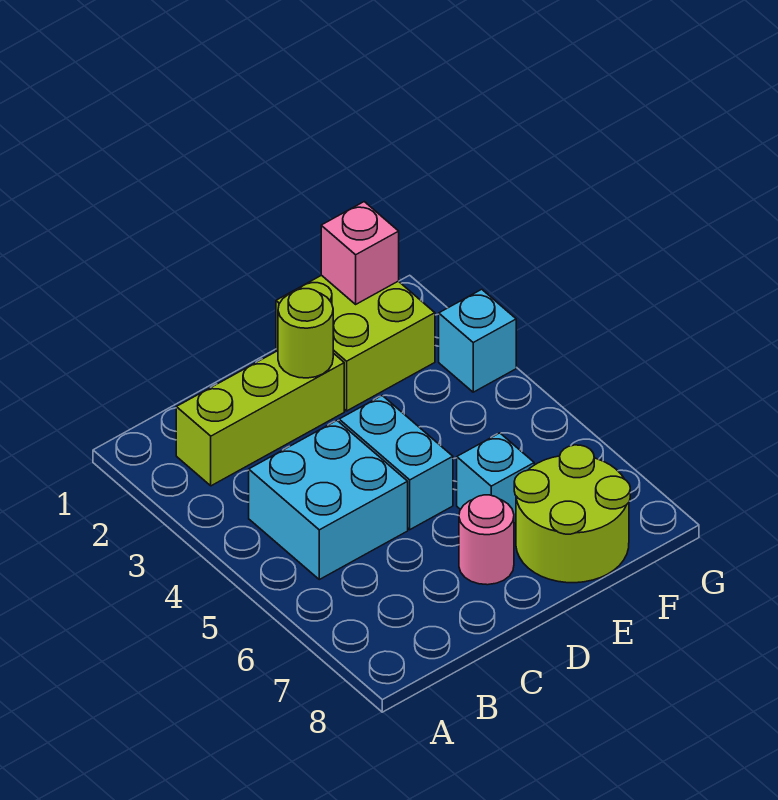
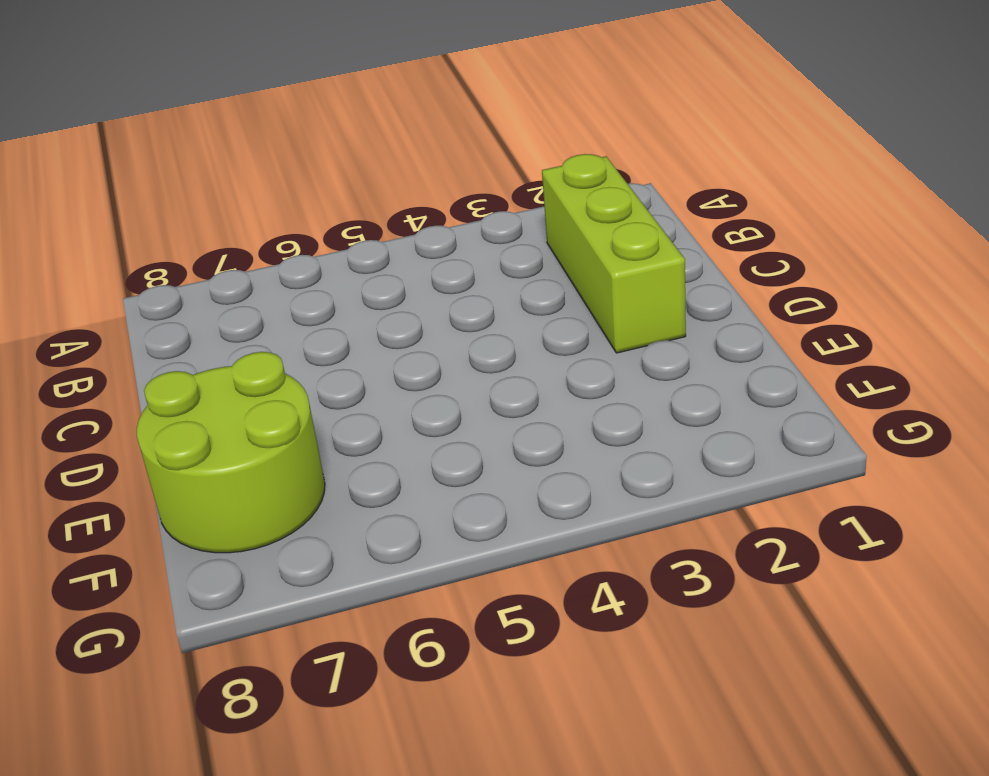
none -> cyan brick B4:C5 level 1
none -> cyan brick D4:D5 level 1

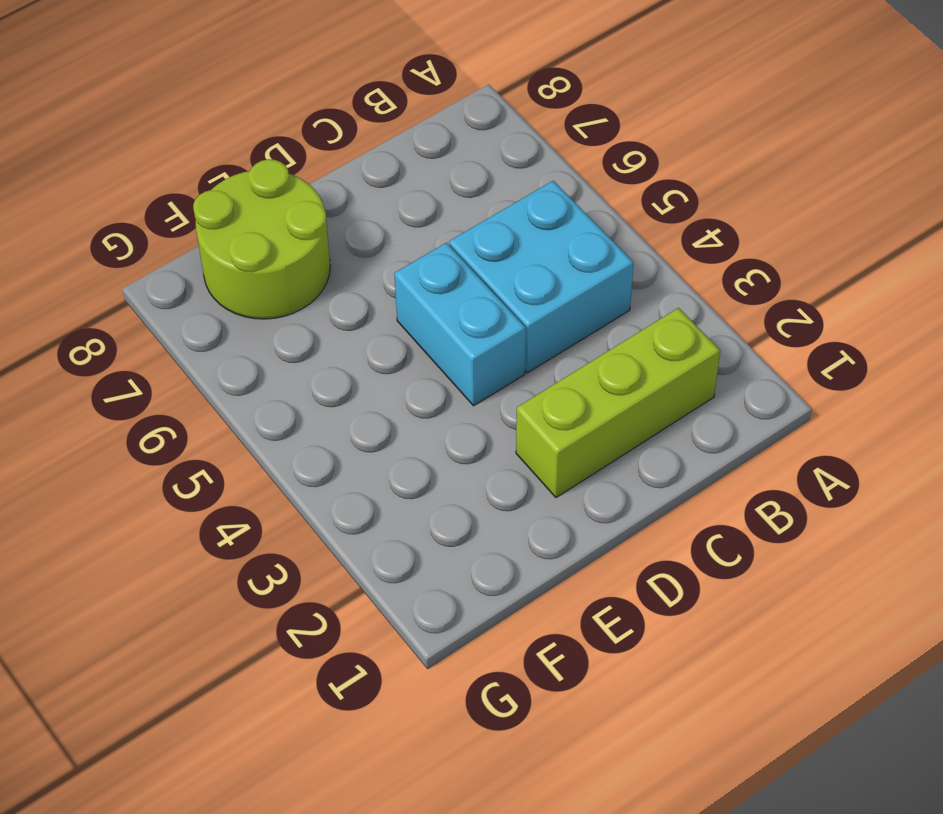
none -> pink round brick D7 level 1
none -> lime brick E1:F2 level 1

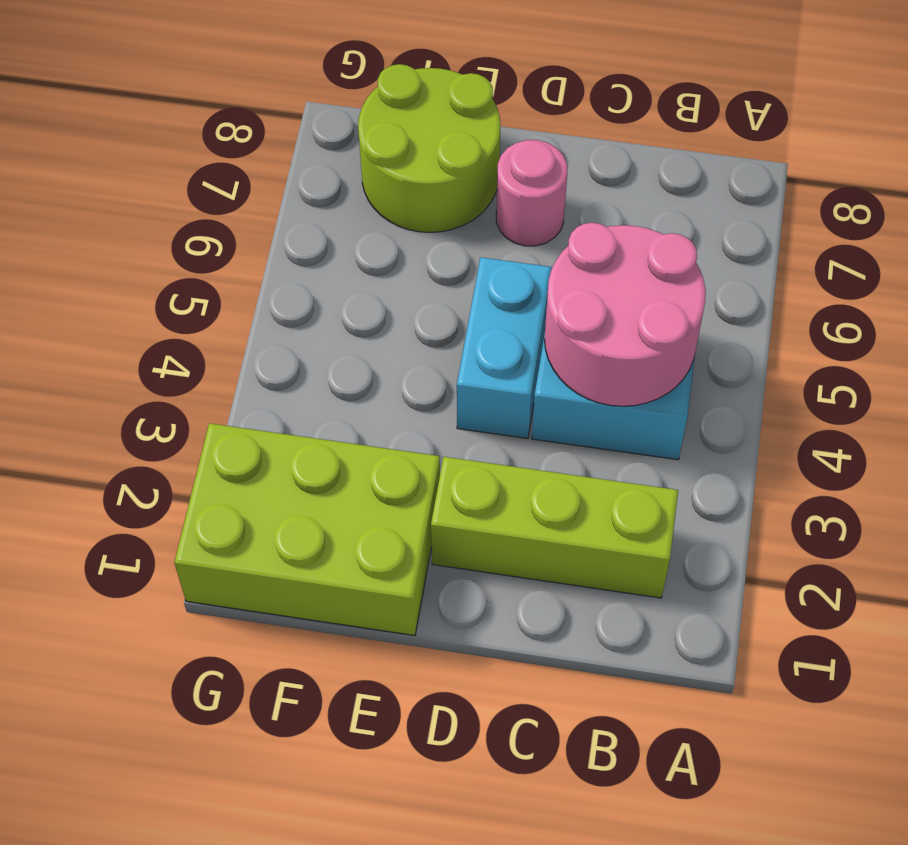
pink round brick B4:C5 level 2 -> none
lime brick E1:G2 level 1 -> lime brick E1:F2 level 1
none -> cyan brick E6 level 1
none -> cyan brick G3 level 1

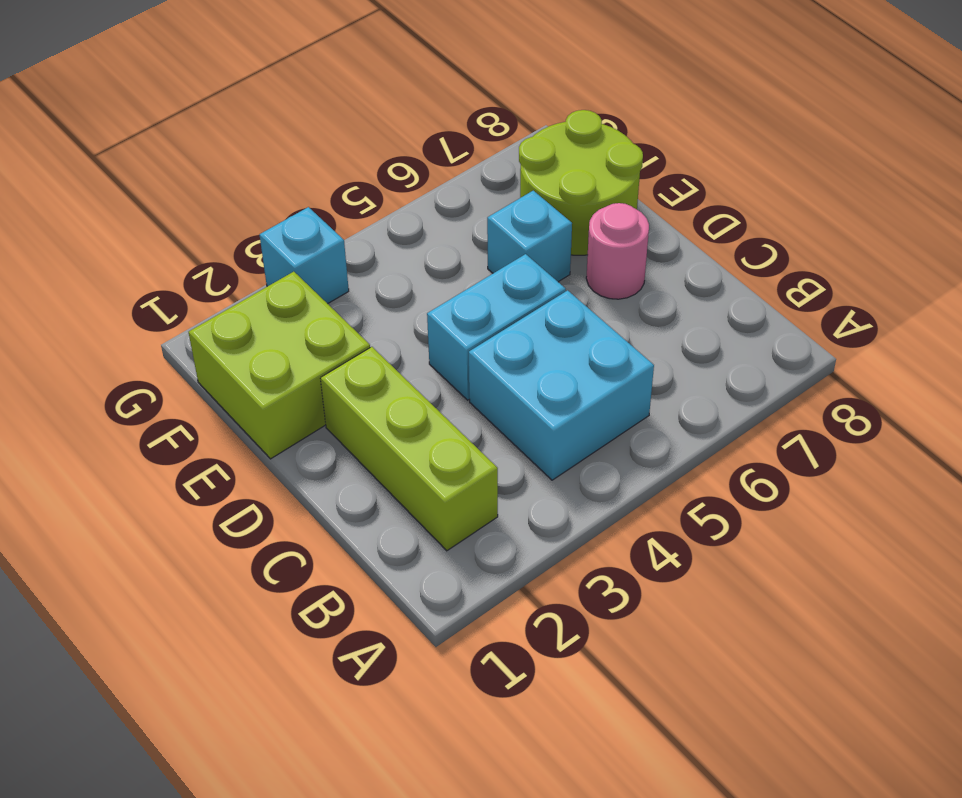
none -> lime round brick D2 level 2
none -> pink brick F1 level 2

